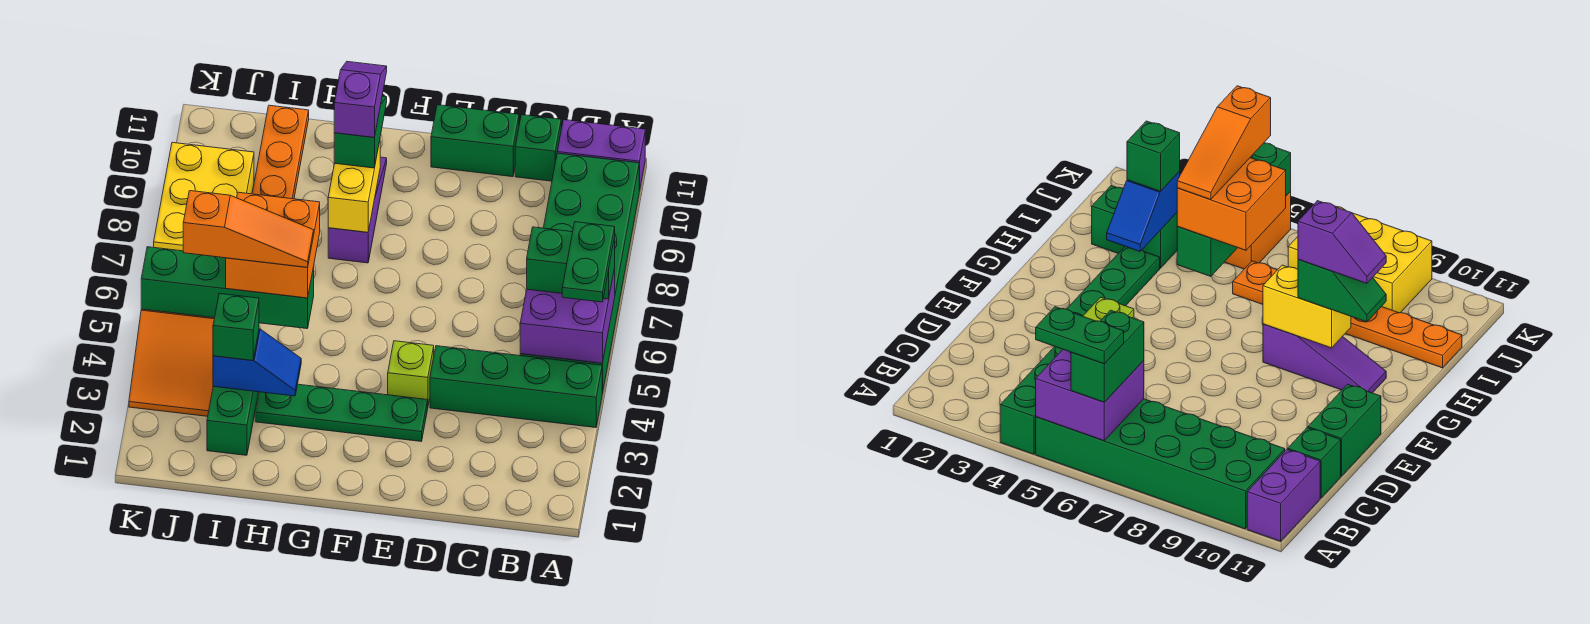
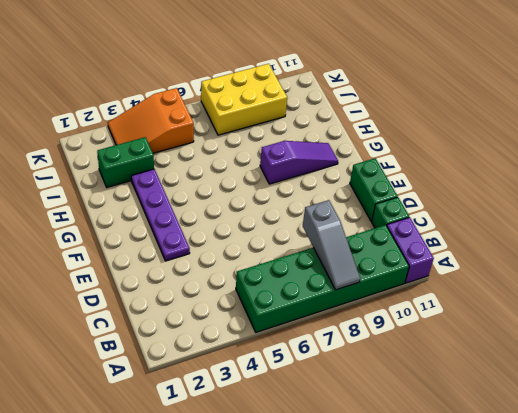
grey slope A8:C8 level 2 top C -> none
purple plate E3:H3 level 1 -> green plate E3:H3 level 1
none -> green brick A4:D4 level 1
none -> lime brick E4 level 1
none -> orange plate I6:I11 level 1

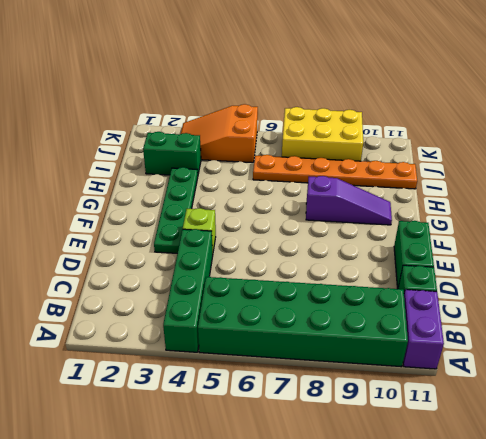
none -> purple brick A5:B6 level 2
none -> yellow brick G8:G9 level 2
none -> blue slope H3:I3 level 2 top I

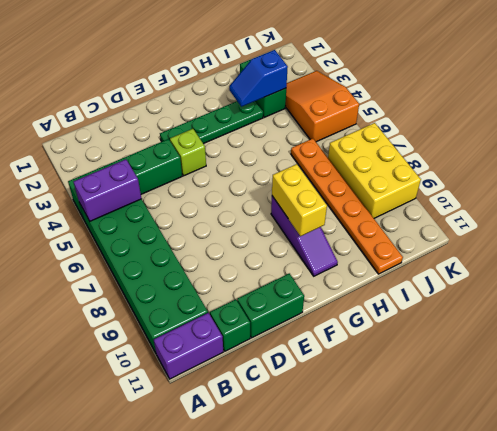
purple brick A5:B5 level 2 -> purple brick A5:B6 level 2
none -> green brick H5:K5 level 2
none -> green brick A6:B6 level 3
none -> green slope G9:G10 level 3 top 9

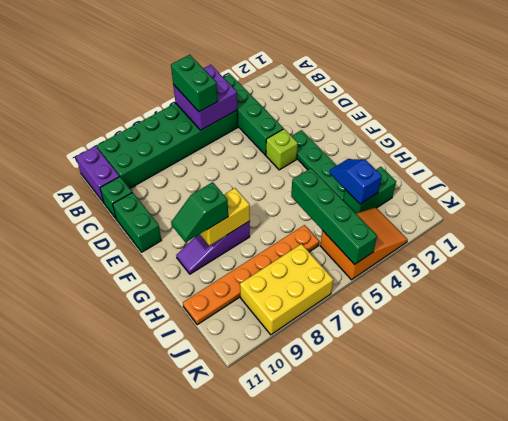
none -> orange brick H5:I6 level 3
none -> green brick I3 level 3
none -> green plate A5:A6 level 4

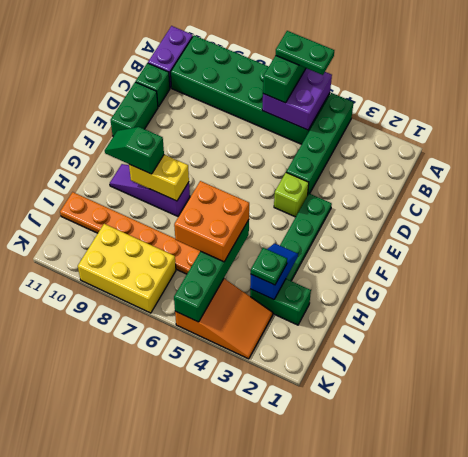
green plate I3 level 3 -> green brick I3 level 3
none -> purple slope G9:G10 level 4 top 9
none -> orange slope H5:J5 level 4 top J

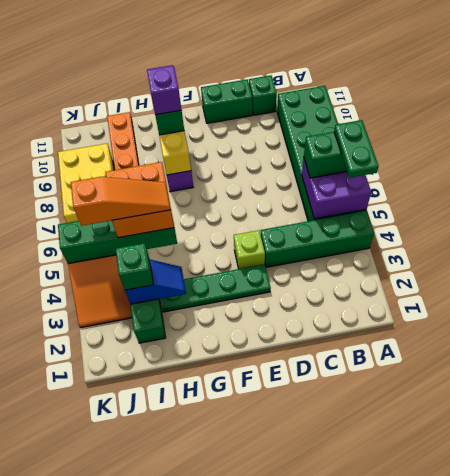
none -> purple brick A11:B11 level 1

